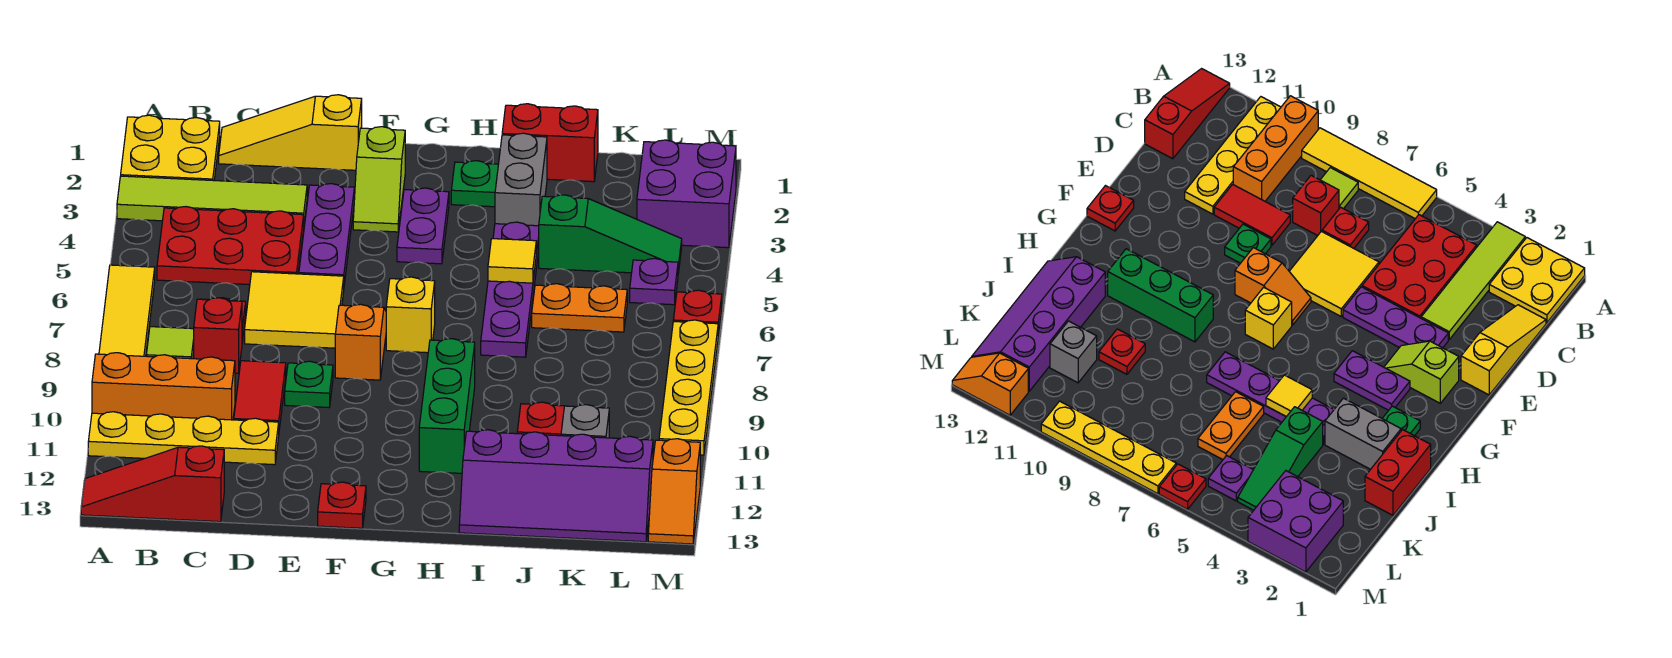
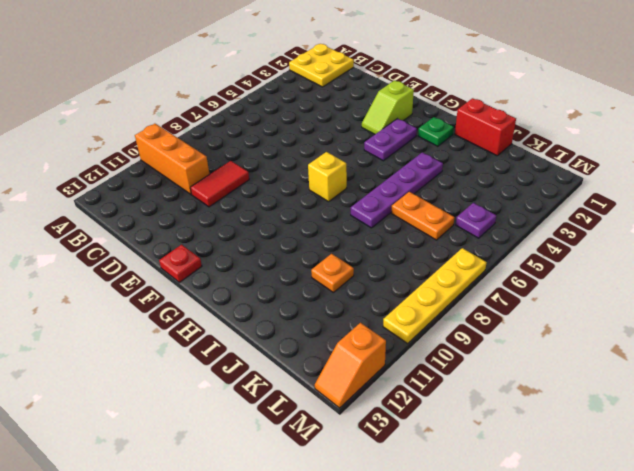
orange plate J10 level 1 -> red plate J10 level 1
none -> lime tile A3:D3 level 1
none -> yellow tile A6:A9 level 1
none -> yellow plate A11:D11 level 1
none -> red slope A13:C13 level 1 top C

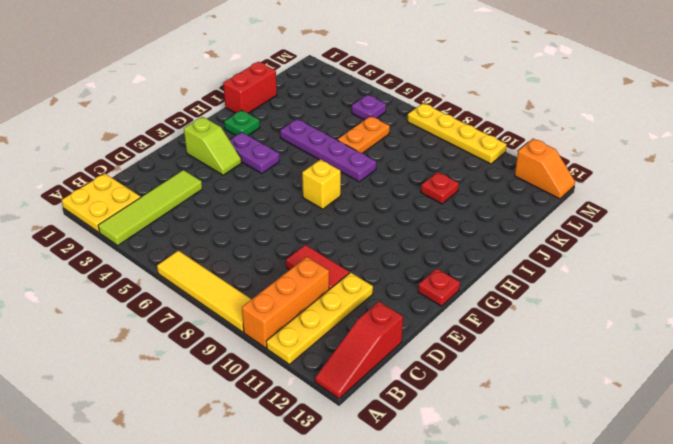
none -> red plate B4:D5 level 1
none -> lime tile B8 level 1
none -> yellow slope C1:E1 level 1 top E
none -> red plate C7 level 1

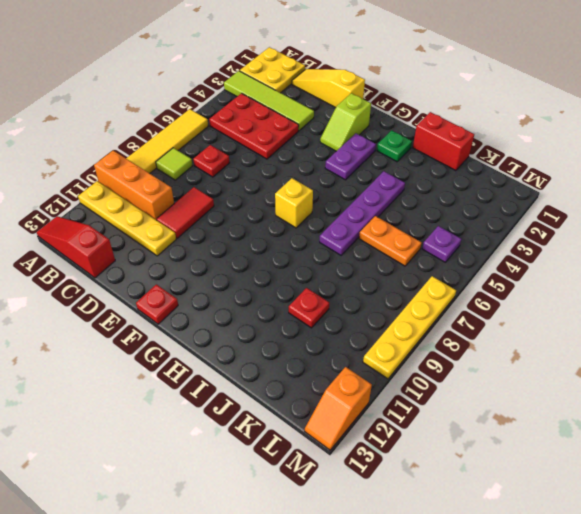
none -> red brick C8 level 1
none -> yellow tile D6:E7 level 1
none -> purple plate E3:E5 level 1
none -> green plate E9 level 1

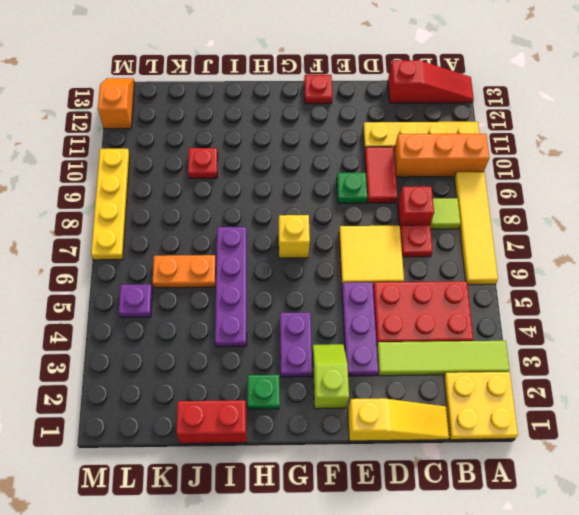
none -> orange slope F7:F8 level 1 top 8
none -> green brick H9:H11 level 1
none -> grey brick I2:I3 level 1
none -> purple slope I12:L13 level 1 top 12

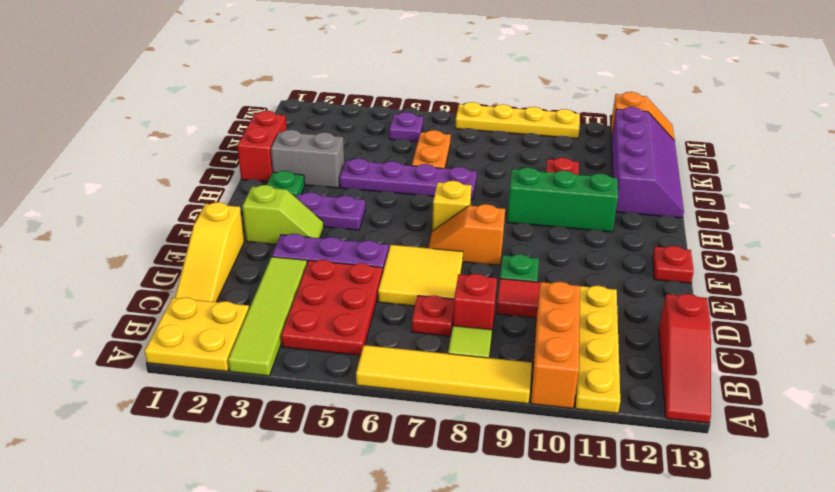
none -> green slope J4:L4 level 1 top J
none -> grey brick K11 level 1
none -> purple brick L2:M3 level 1
none -> red plate M6 level 1

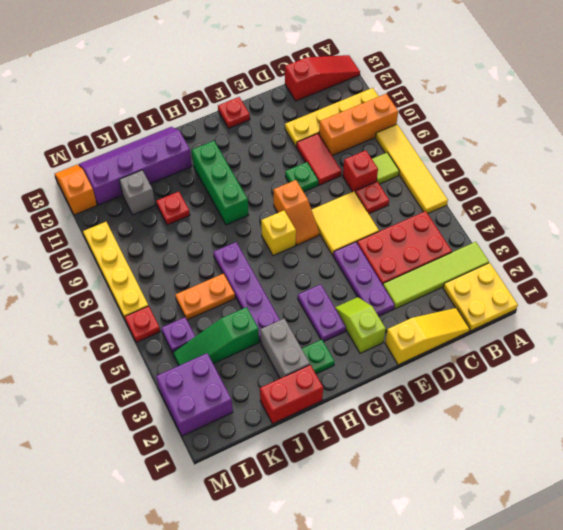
none -> yellow tile I5 level 2

